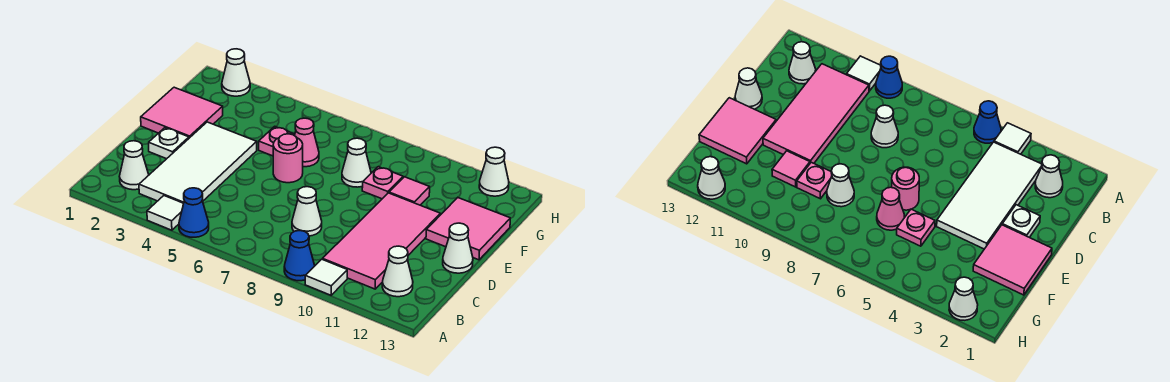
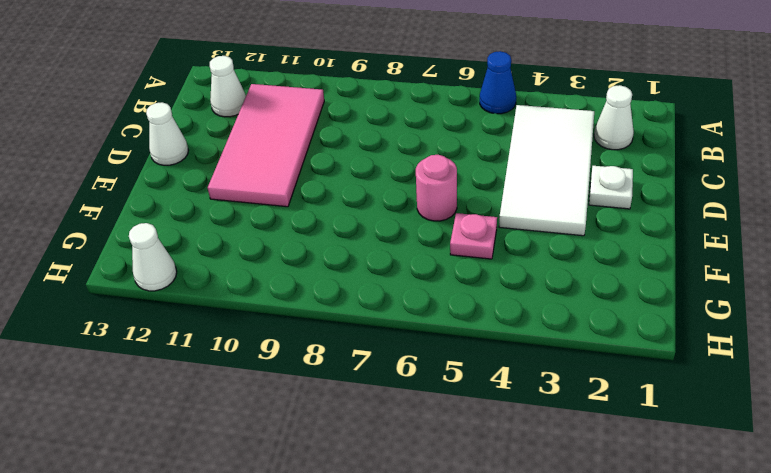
none -> white tile A4 level 1
none -> blue cone A9 level 1
none -> white tile A10 level 1

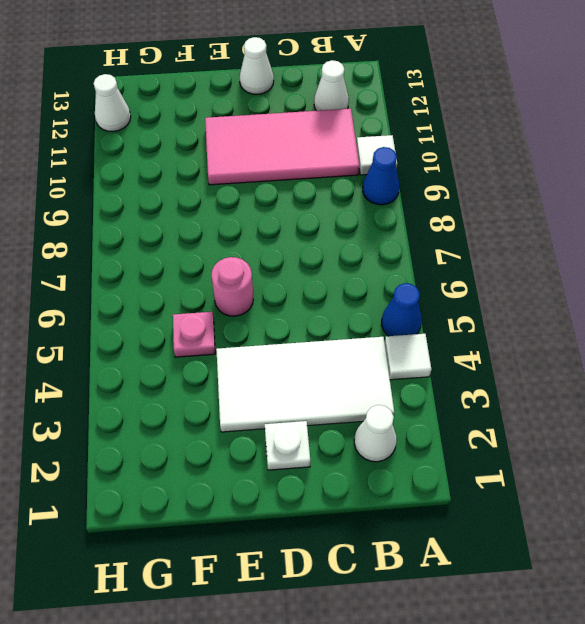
none -> white cone C8 level 1
none -> pink tile E1:F2 level 1
none -> pink tile E12:F13 level 1

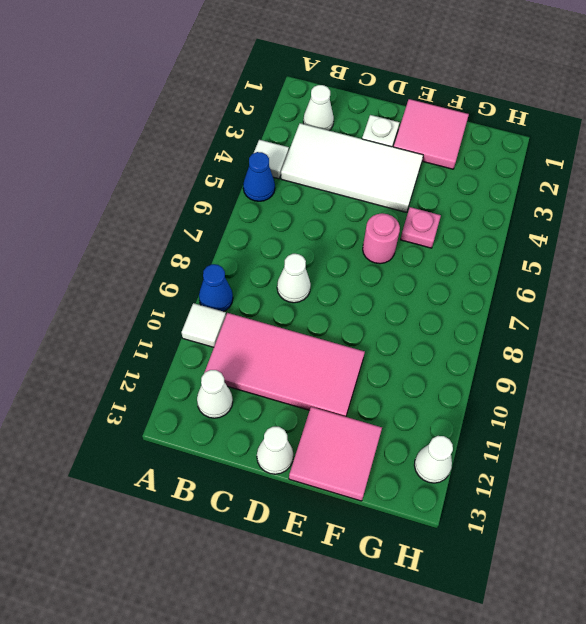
none -> pink cone F6 level 1
none -> white cone F8 level 1
none -> pink plate F9 level 1

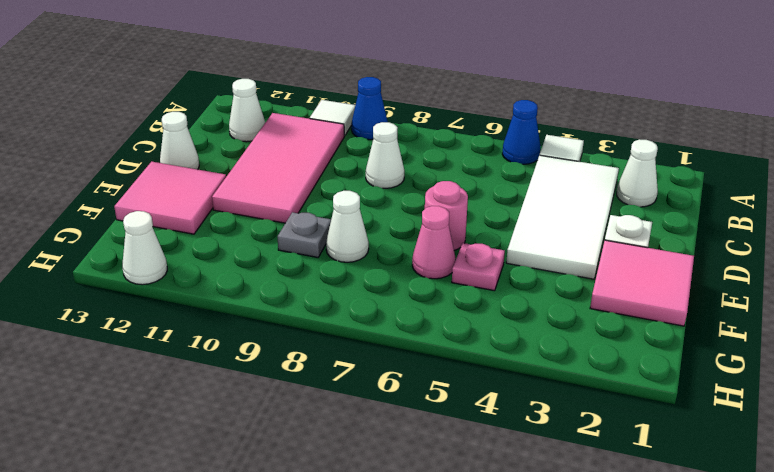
grey plate F9 level 1 -> pink plate F9 level 1
none -> pink tile F10 level 1
none -> white cone H2 level 1

